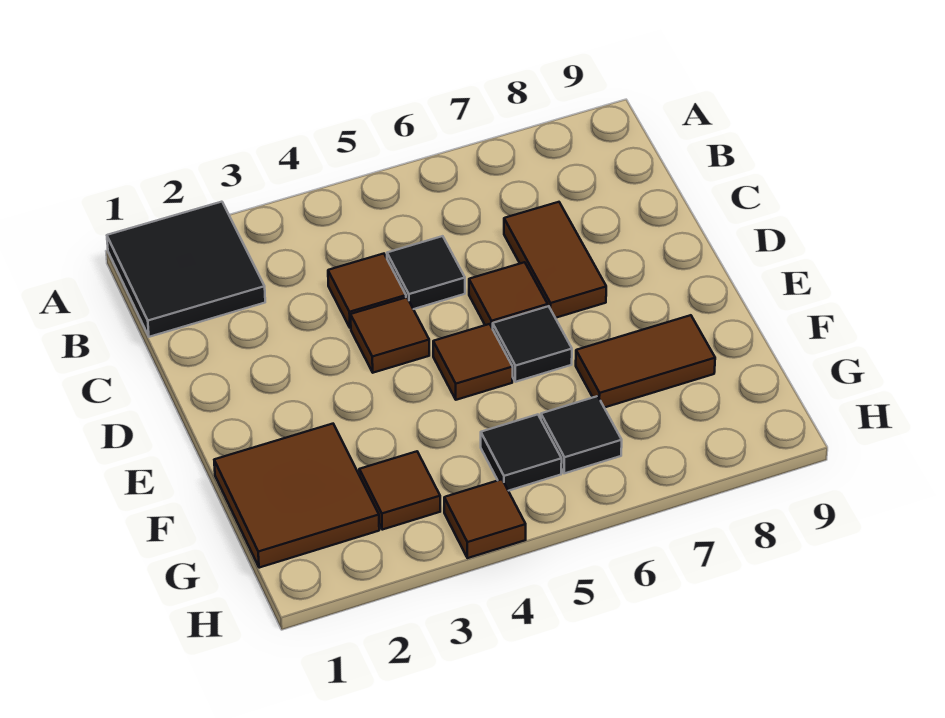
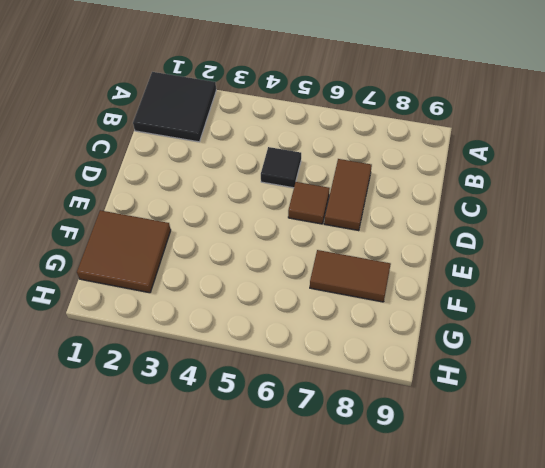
none -> brown tile C4 level 1
none -> brown tile D4 level 1
none -> brown tile E5 level 1

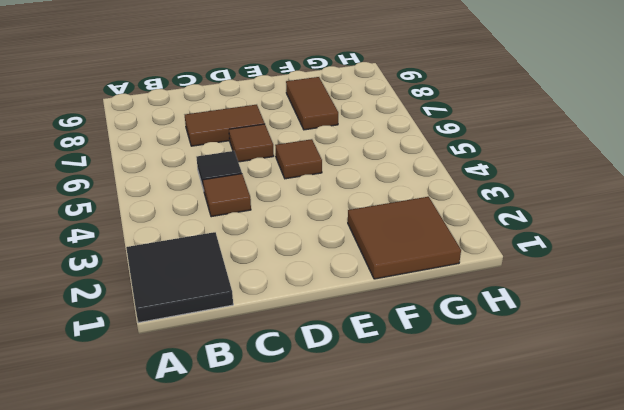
none -> brown tile D4 level 1
none -> black tile E6 level 1
none -> brown tile G3 level 1

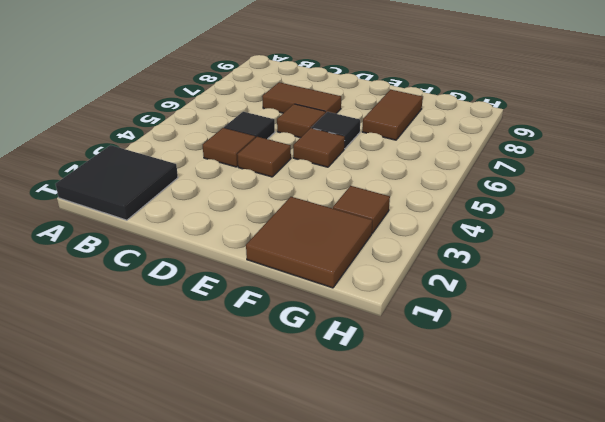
none -> black tile G5 level 1
none -> black tile G6 level 1
none -> brown tile H4 level 1

